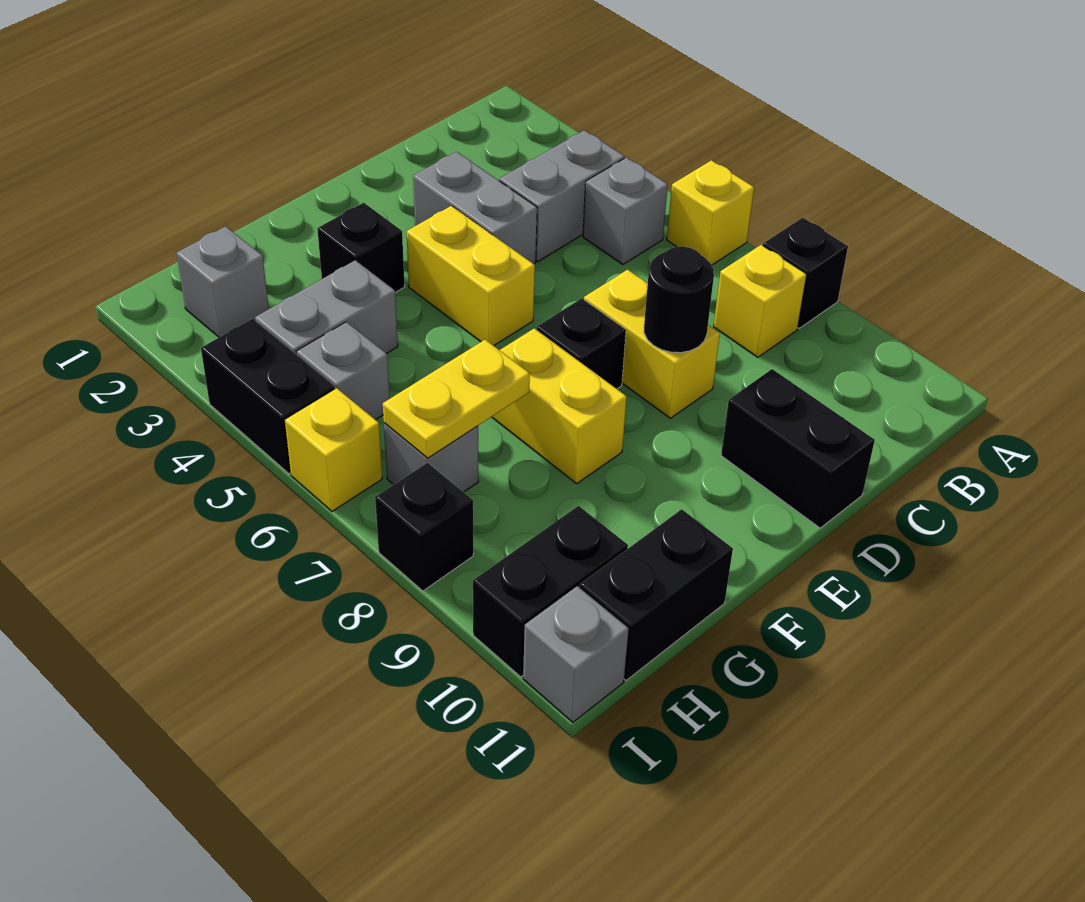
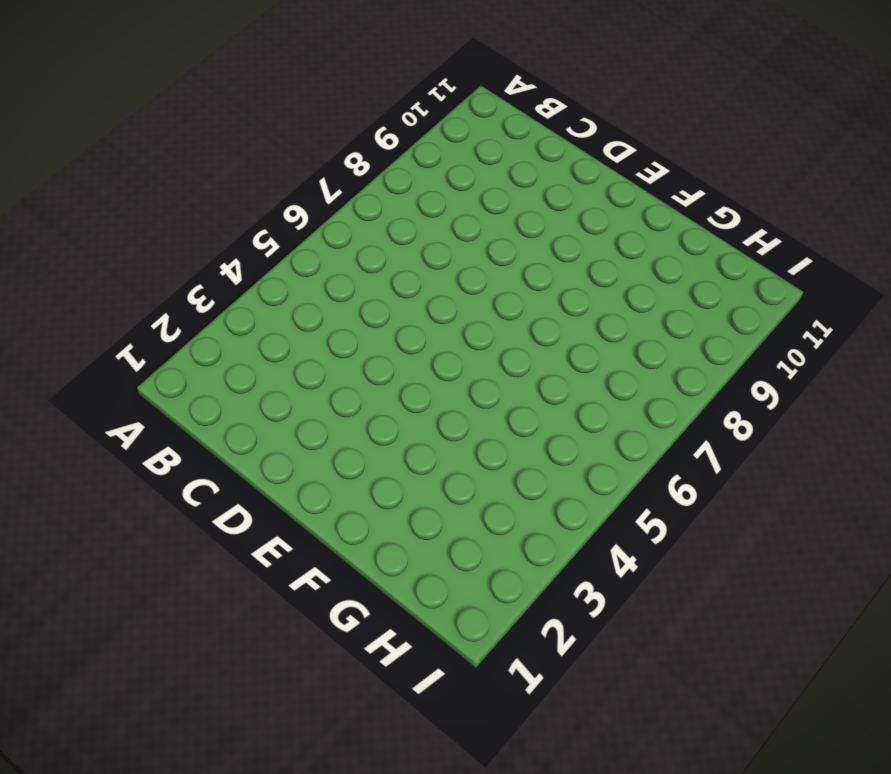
none -> yellow brick A6 level 1
none -> black brick A8 level 1
none -> grey brick B4:C4 level 1

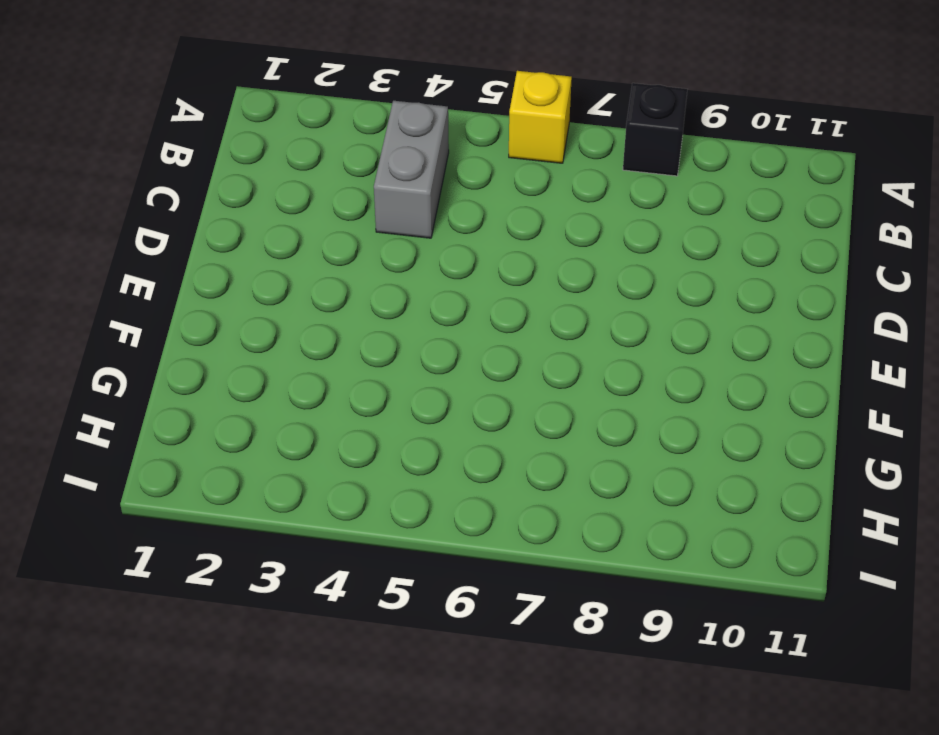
none -> grey brick B5 level 1
none -> yellow brick B8 level 1
none -> grey brick D3:D4 level 1

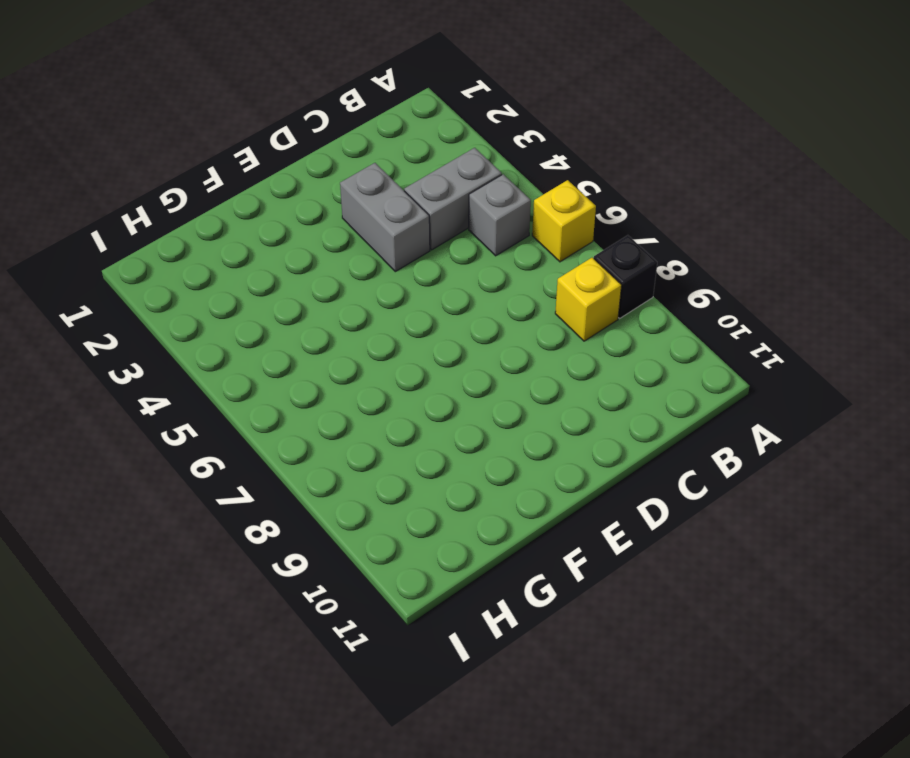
none -> yellow brick D7:D8 level 1
none -> black brick D10:D11 level 1
none -> yellow brick E4:E5 level 1

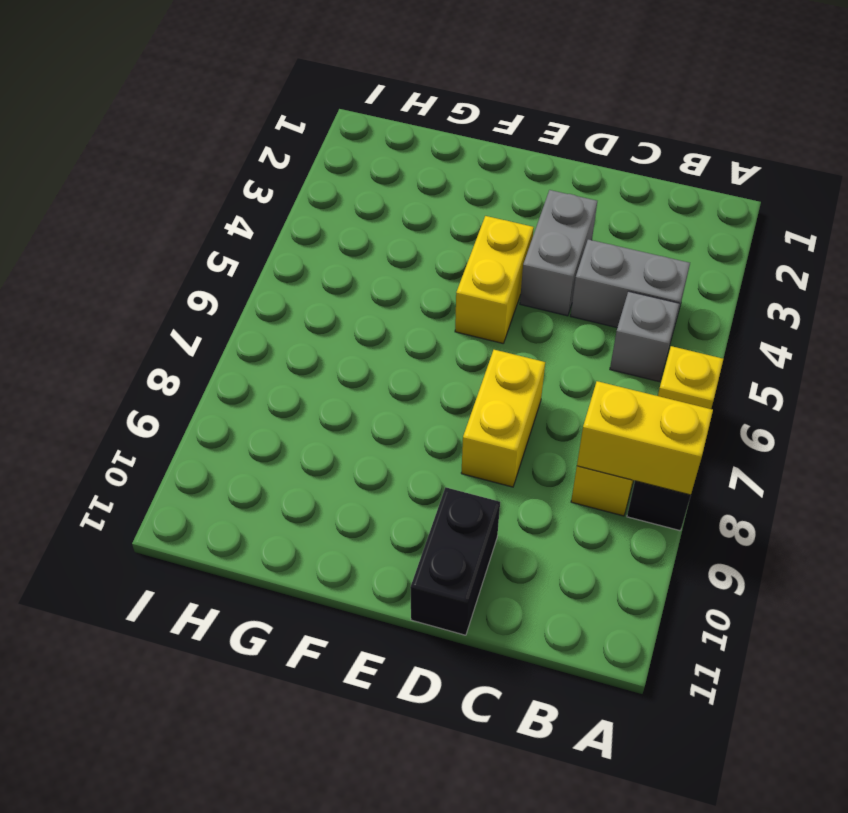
yellow brick A8:B8 level 2 -> yellow brick F7:F8 level 1
none -> black brick E7 level 1
none -> black brick F3 level 1
none -> grey brick G4:H4 level 1

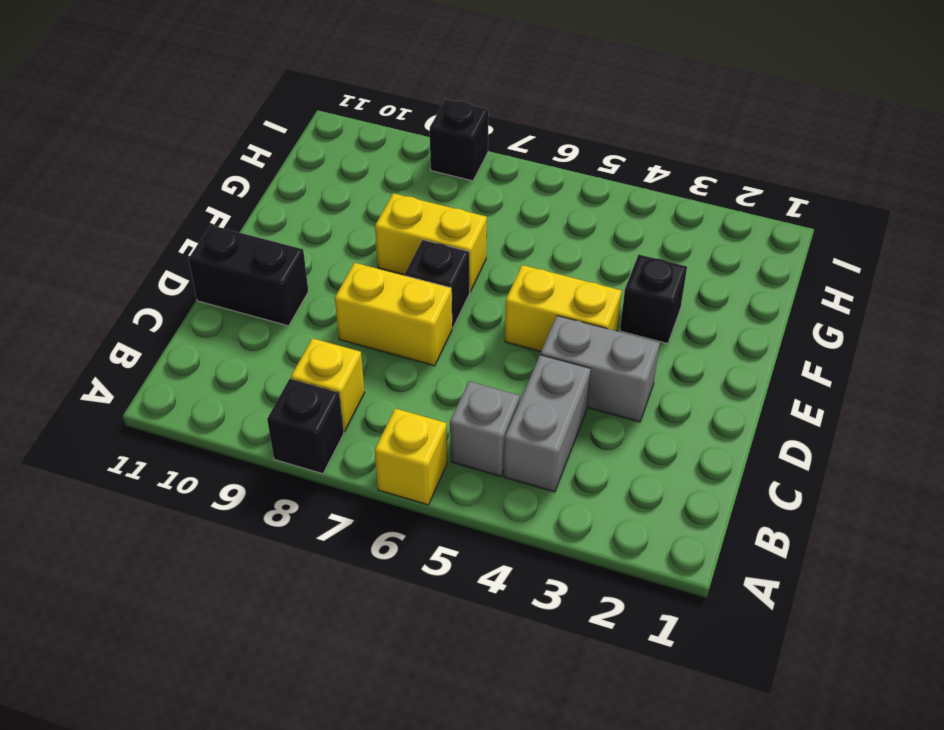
none -> grey brick G4:H4 level 1
none -> black brick G11:H11 level 1
none -> grey brick H2 level 1

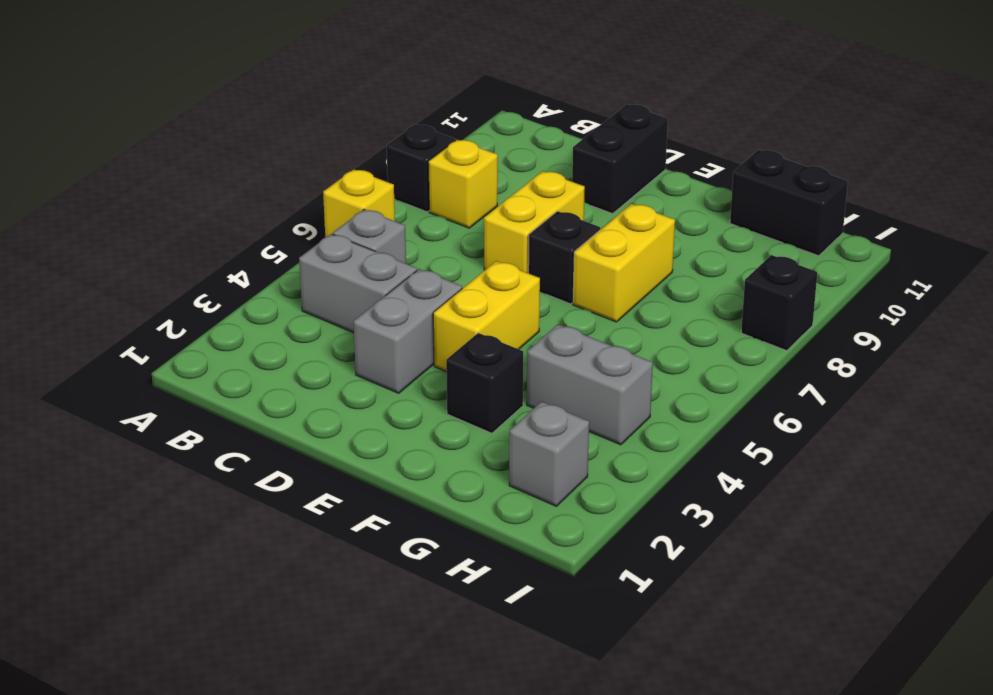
none -> grey brick H5 level 1
none -> grey brick H7 level 1
none -> black brick H10:I10 level 1

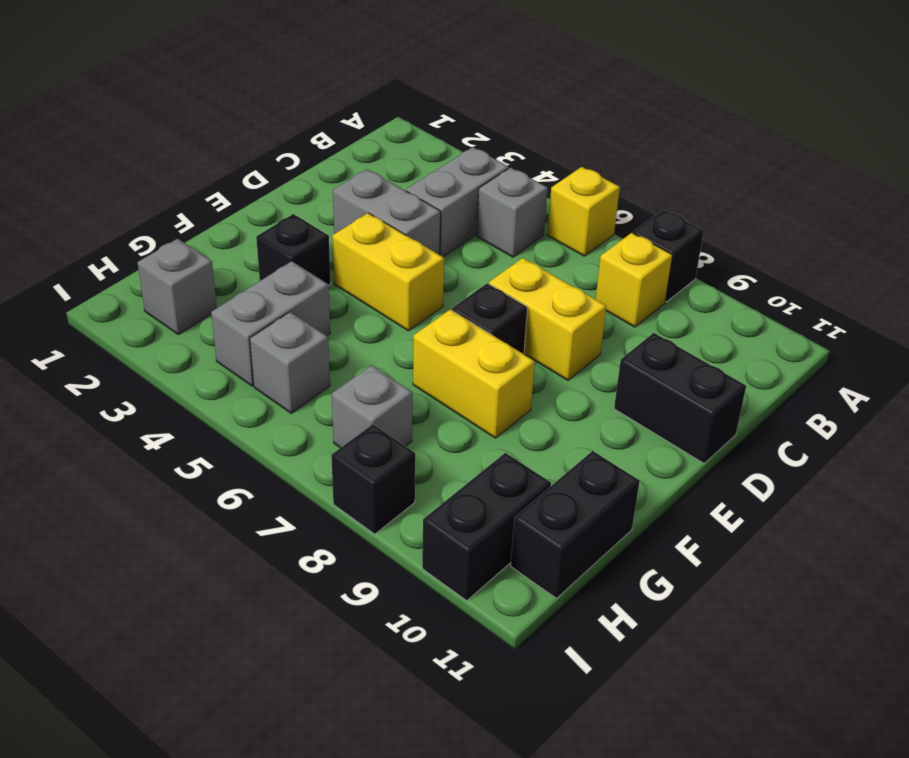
none -> black brick I4:I5 level 1
none -> yellow brick I6 level 1
none -> grey brick I11 level 1

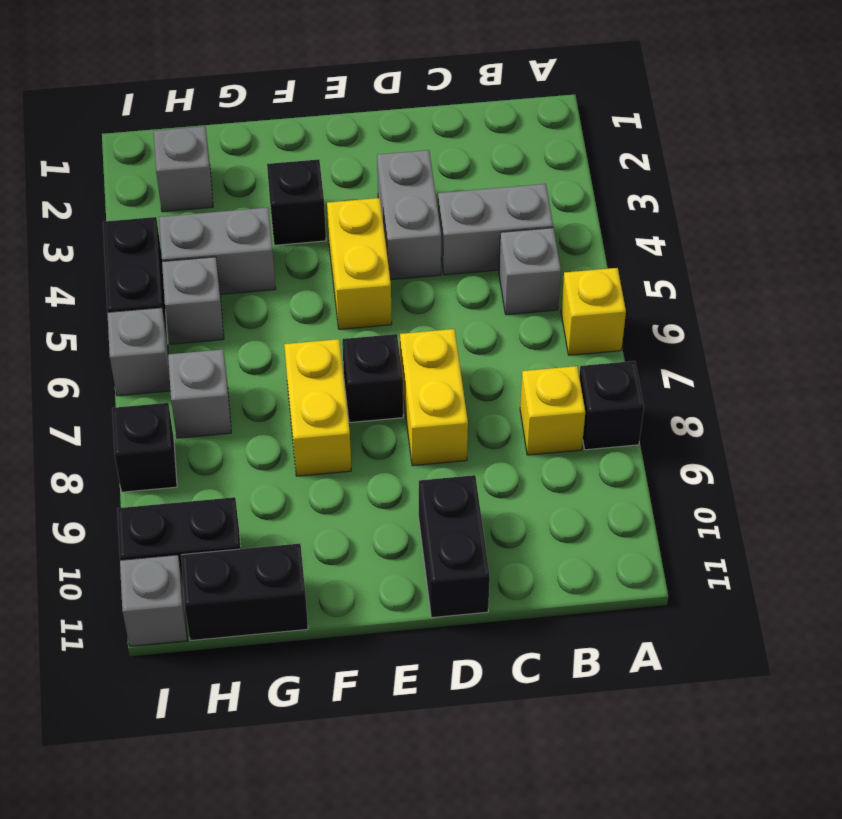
grey brick I6 level 1 -> yellow brick I6 level 1
none -> black round brick D8 level 2
none -> yellow plate G7:H7 level 2

